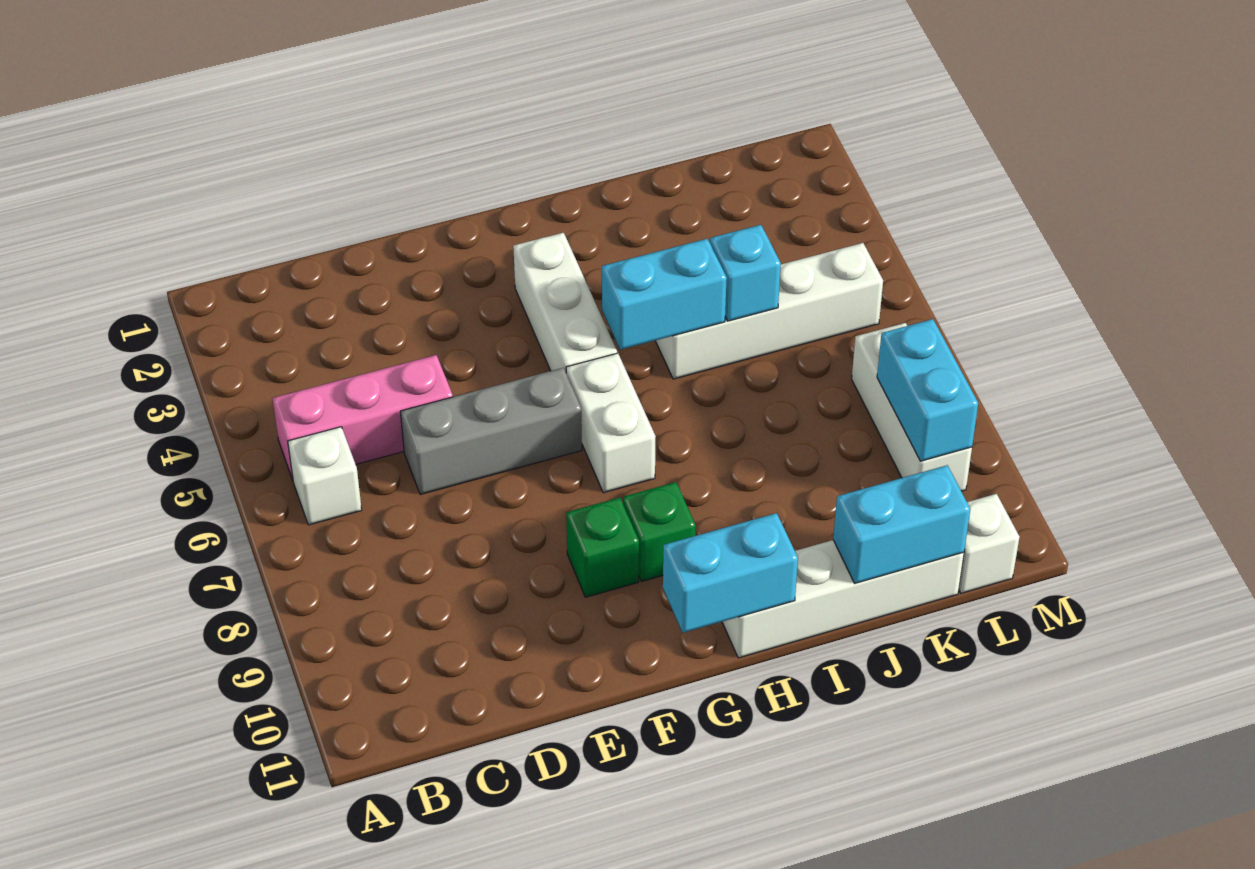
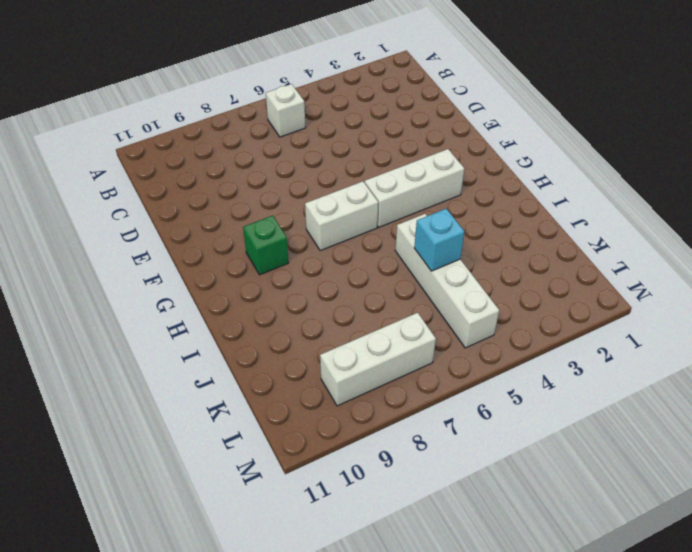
none -> pink brick B5:D5 level 1
none -> grey brick D6:F6 level 1
none -> green brick F9 level 1

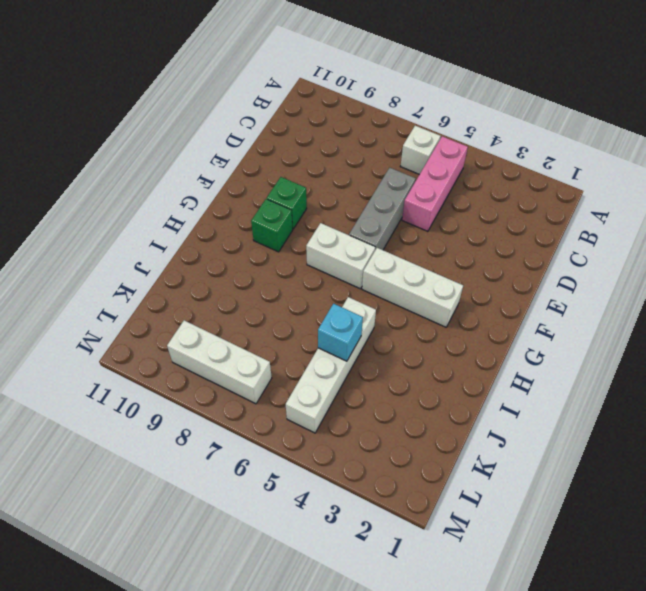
none -> white brick H11:K11 level 1
none -> white brick L11 level 1
none -> cyan brick G11:H11 level 2

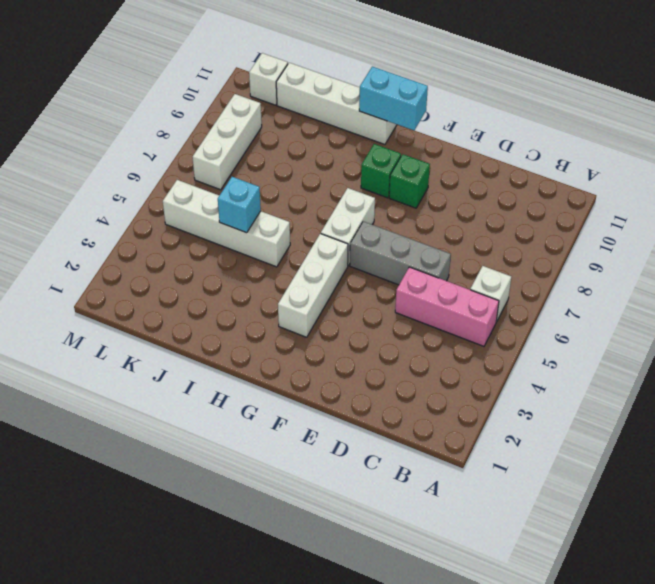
none -> cyan brick H5:I5 level 2
none -> cyan brick J11:K11 level 2
none -> cyan brick L8:L9 level 2

